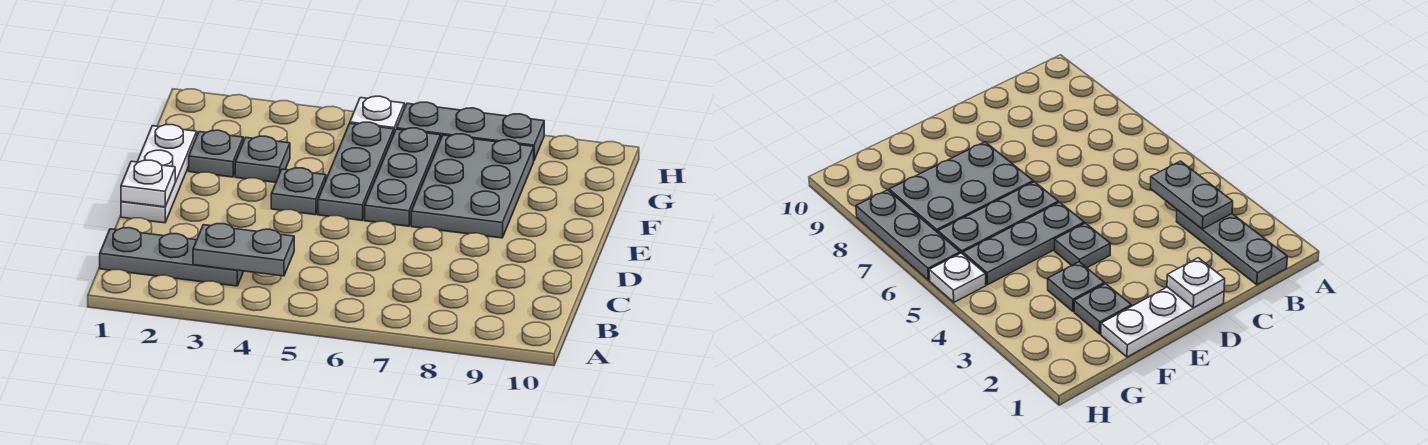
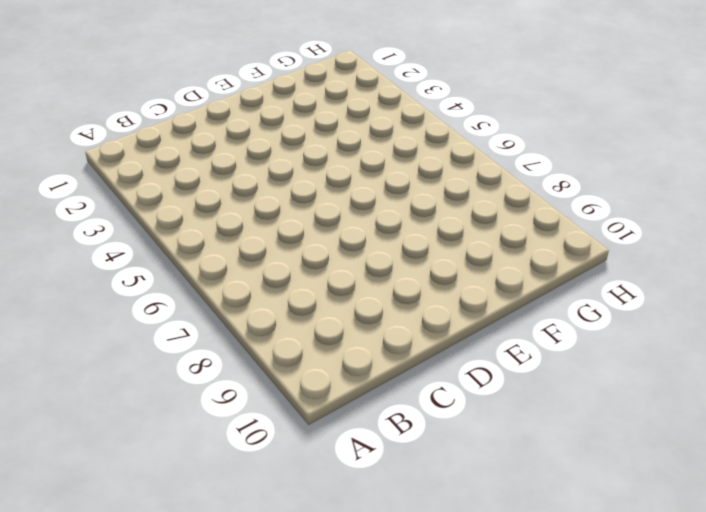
none -> grey plate B1:B3 level 1
none -> white plate D1:F1 level 1
none -> grey plate E4 level 1

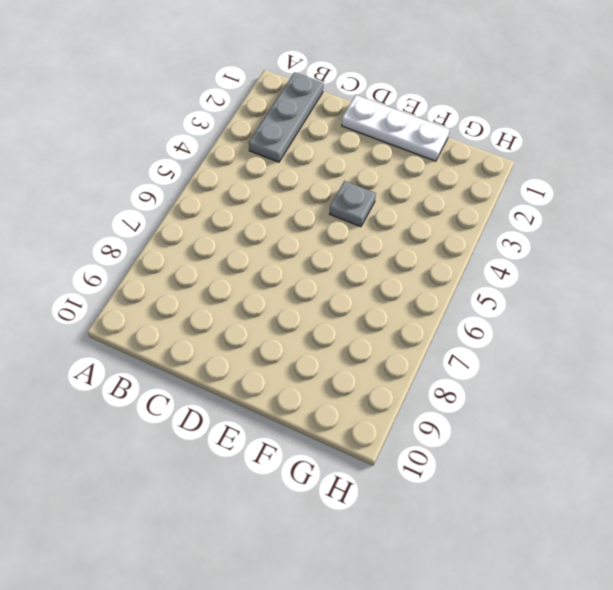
none -> grey plate E5:G5 level 1
none -> grey plate E6:G6 level 1
none -> grey plate E7:G8 level 1

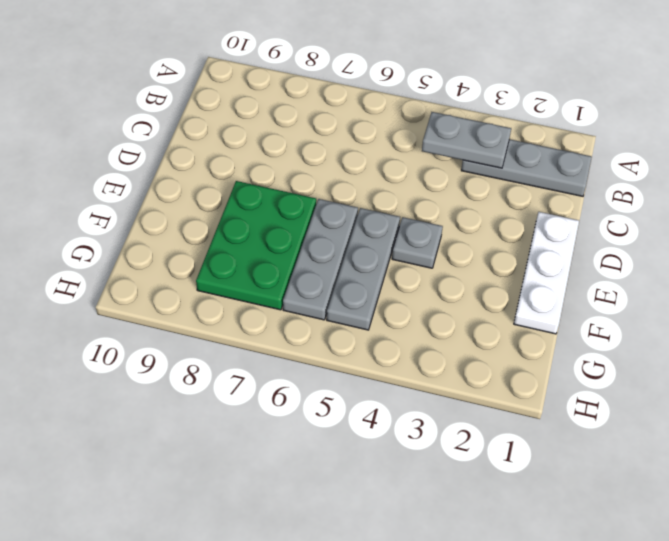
green plate E7:G8 level 1 -> grey plate E7:G8 level 1
none -> grey plate F2 level 1
none -> grey plate F3 level 1
none -> white plate H5 level 1

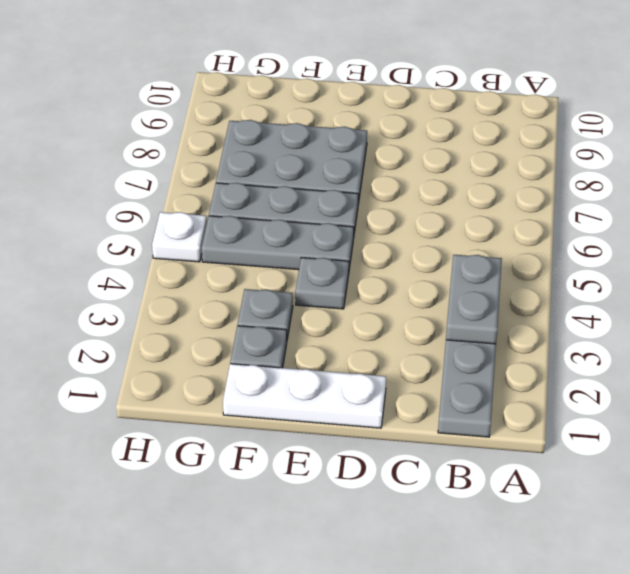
none -> grey plate H6:H8 level 1
none -> white plate D1 level 2

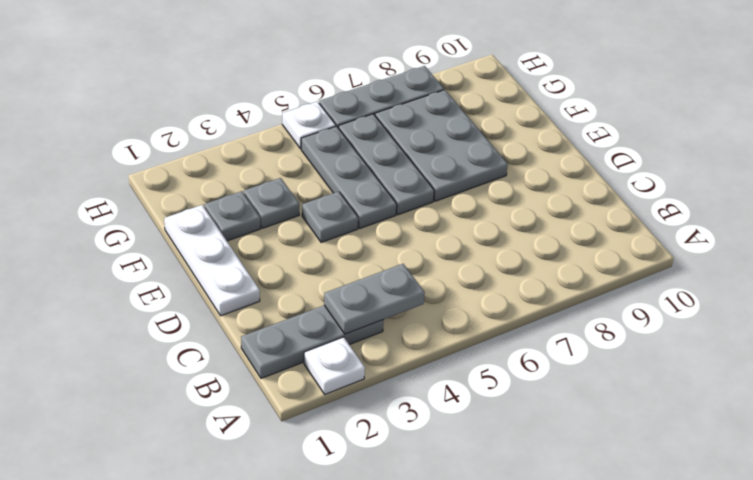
white plate A2 level 1 -> white plate D1 level 2

